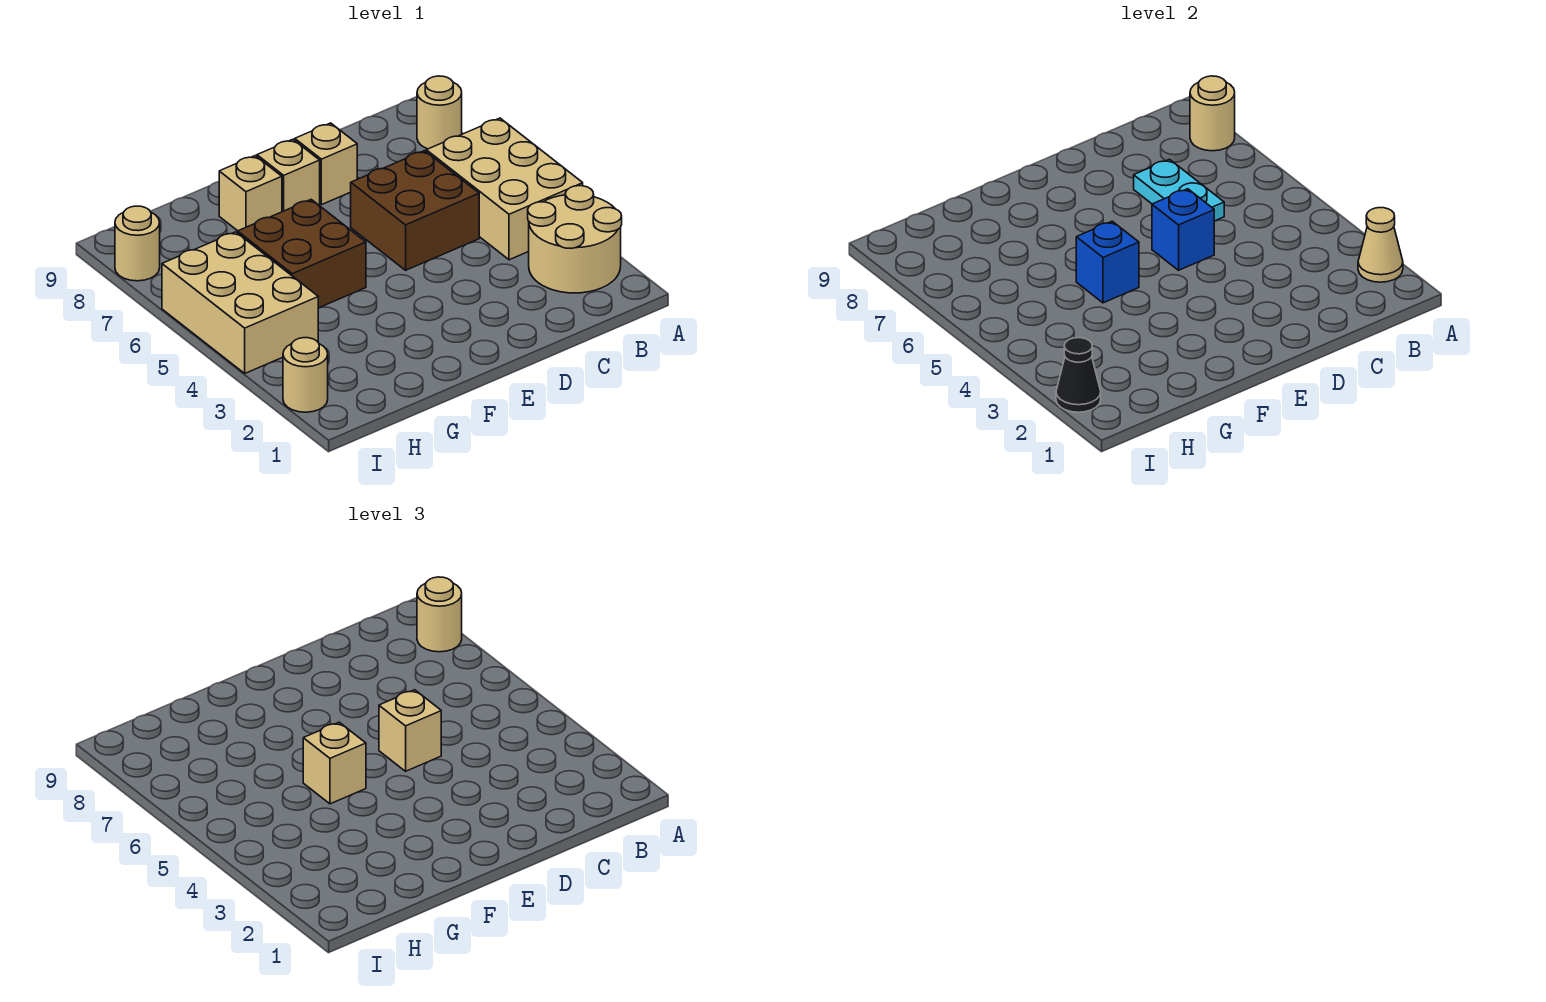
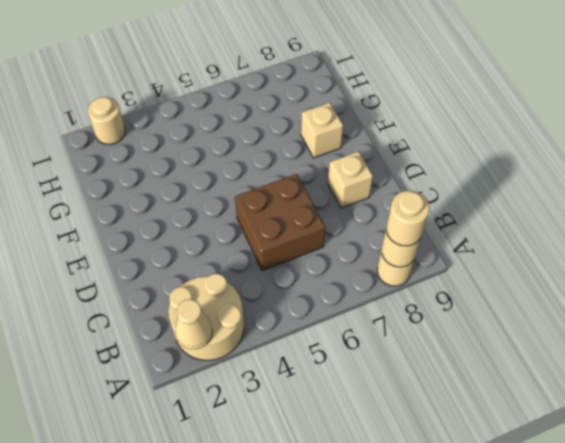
none -> tan brick A4:B6 level 1
none -> tan brick E8 level 1
none -> brown brick F5:G6 level 1

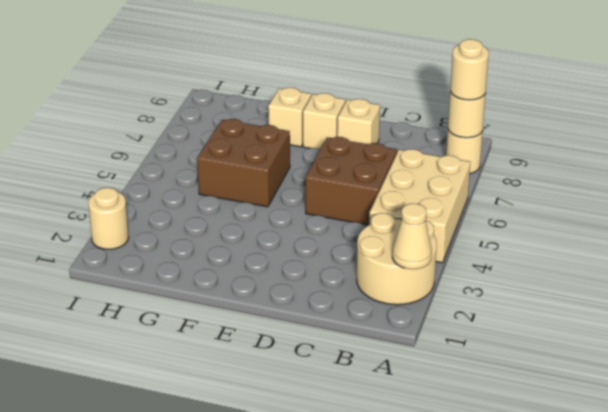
none -> tan brick H4:I6 level 1
none -> tan round brick I8 level 1
none -> cyan plate C6:C7 level 2

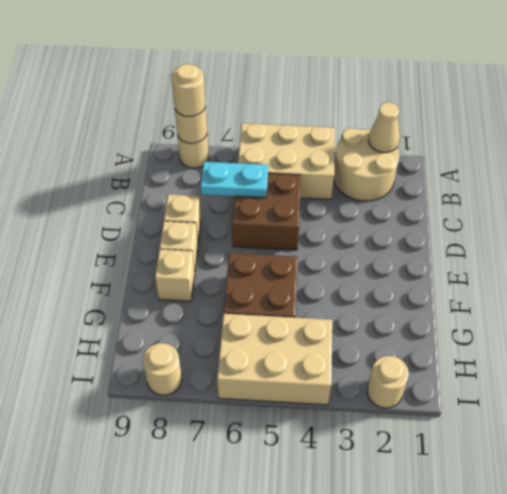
none -> blue brick D5 level 2
none -> blue brick F5 level 2
none -> black cone I2 level 2

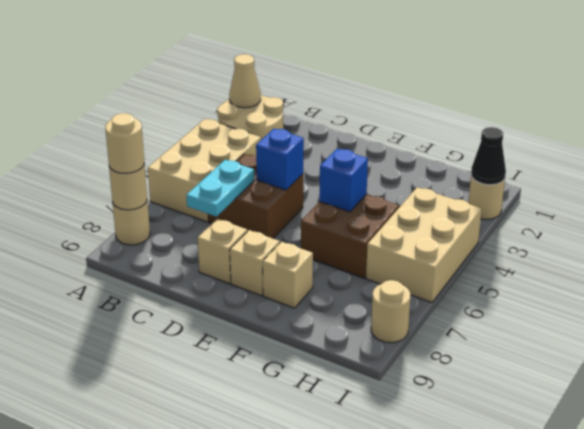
none -> tan brick D5 level 3
none -> tan brick F5 level 3

